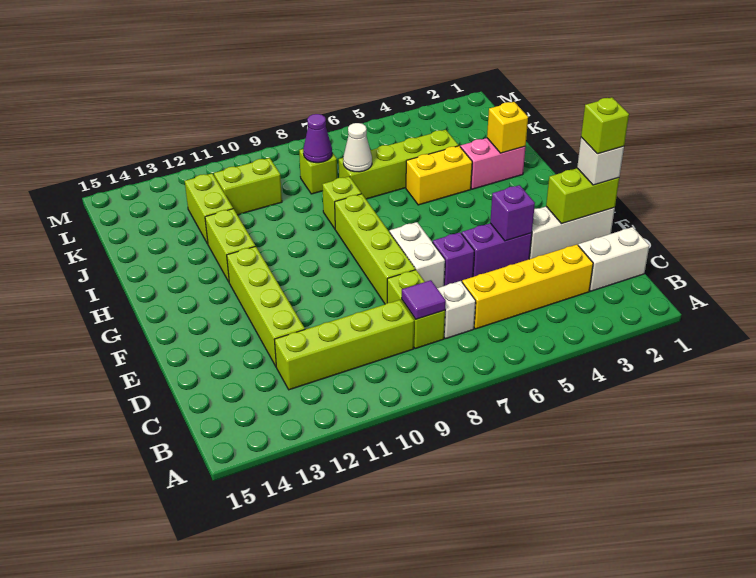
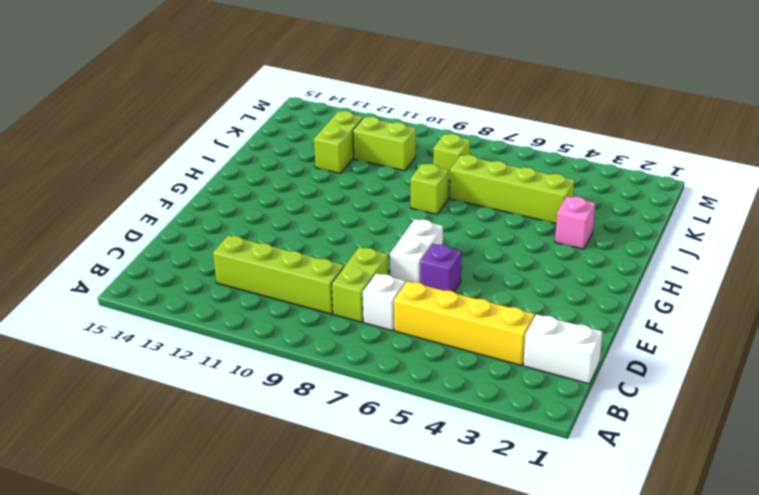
pink brick I3 level 1 -> pink brick I2:I3 level 1
none -> lime brick D12:G12 level 1
none -> white brick E1:E3 level 1
none -> purple brick E4:E5 level 1

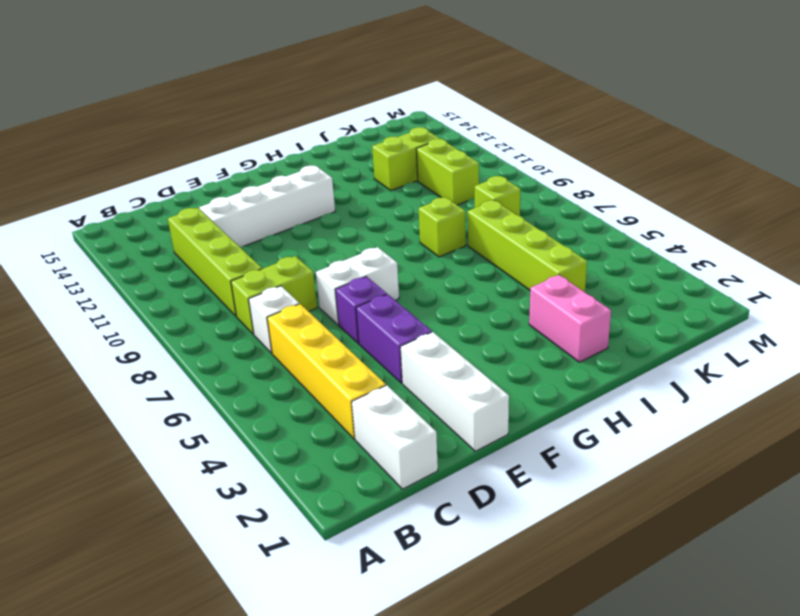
white brick D12:G12 level 1 -> lime brick D12:G12 level 1
none -> lime brick E8:H8 level 1
none -> lime brick H12:I12 level 1
none -> yellow brick I4:I5 level 1

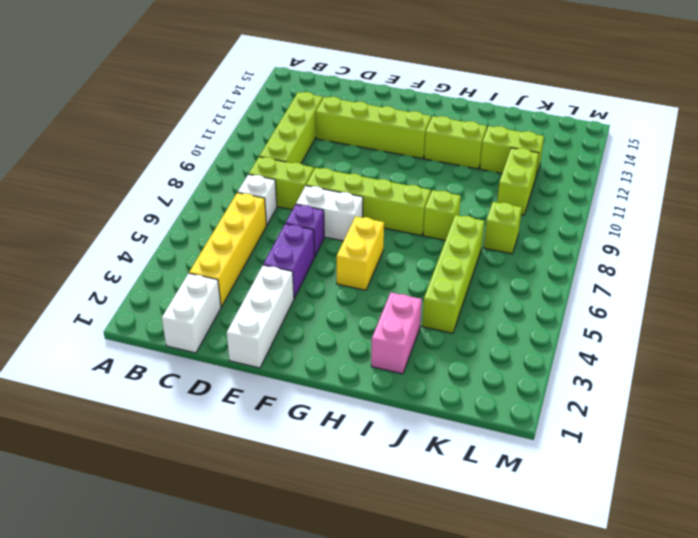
yellow brick G5:G6 level 1 -> yellow brick I4:I5 level 1
none -> purple tile C8 level 2
none -> lime brick E1:E2 level 2
none -> purple brick E4 level 2

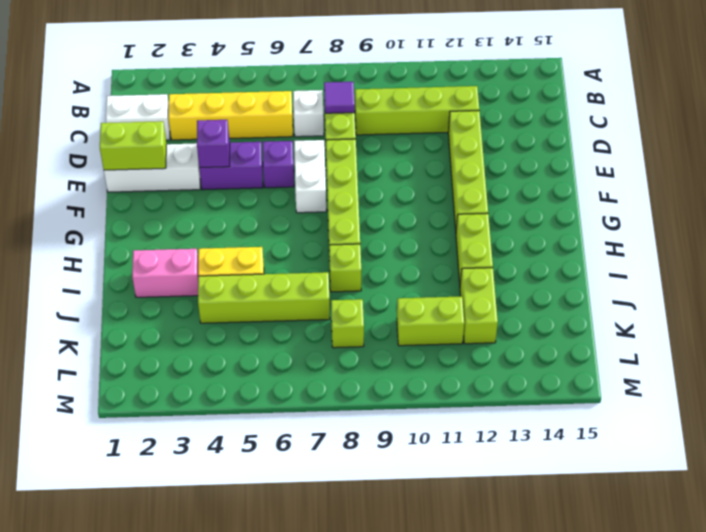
none -> yellow brick I2 level 2
none -> white cone J7 level 2
none -> purple cone K8 level 2

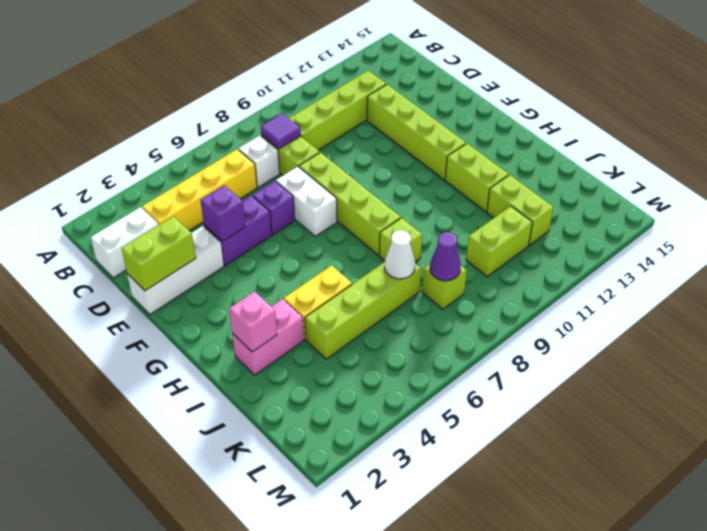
pink brick I2 level 2 -> yellow brick I2 level 2
none -> white brick E1 level 3
none -> lime brick E1 level 4

